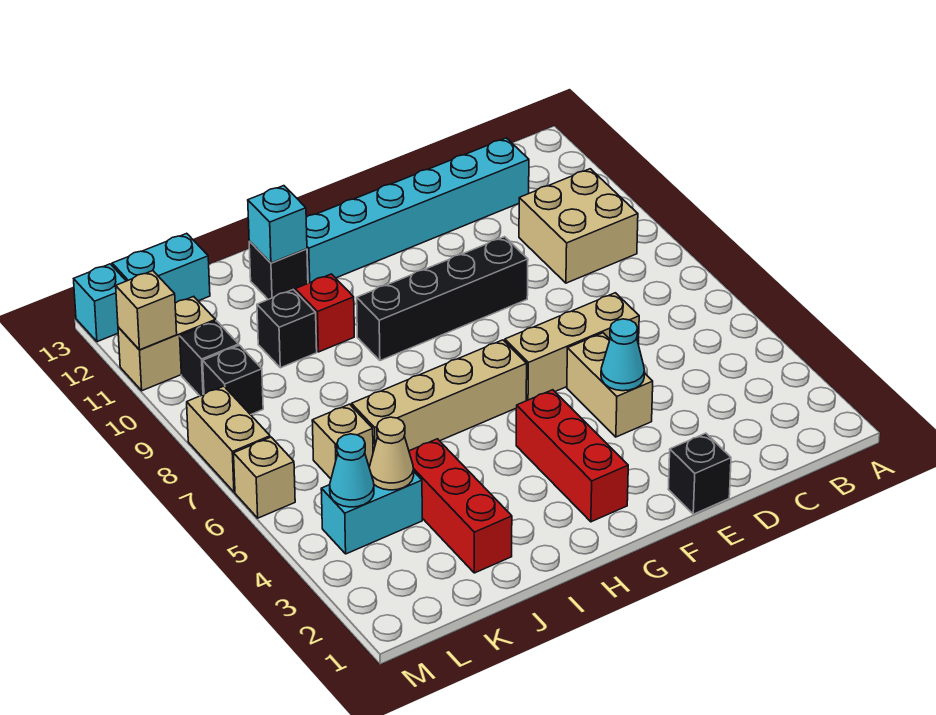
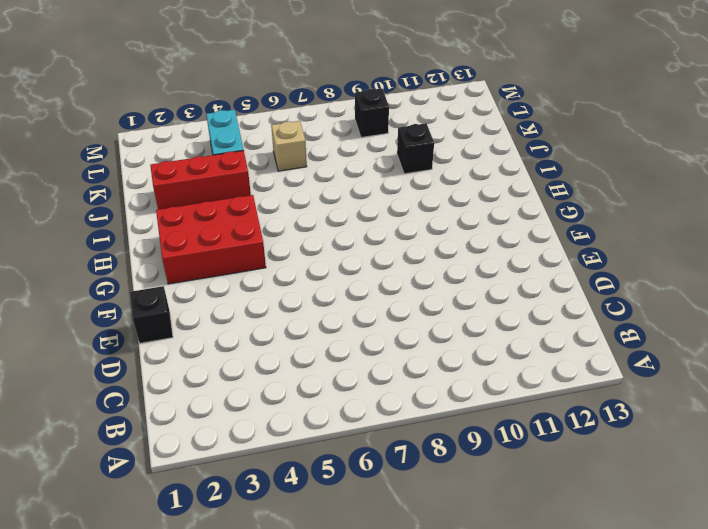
red brick G2:H4 level 1 -> red brick G2:G4 level 1
none -> tan brick B9:C10 level 1
none -> cyan brick C12:H12 level 1
none -> tan brick D6:F6 level 1

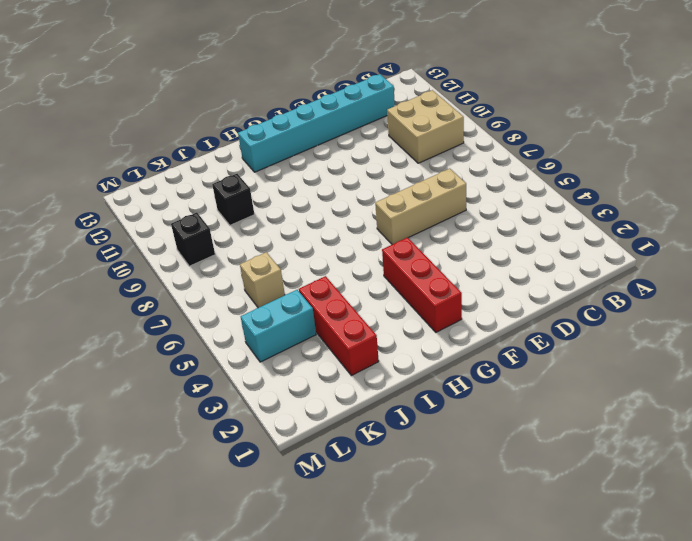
none -> black brick E1 level 1
none -> tan brick E4:E5 level 1
none -> black brick E9:H9 level 1

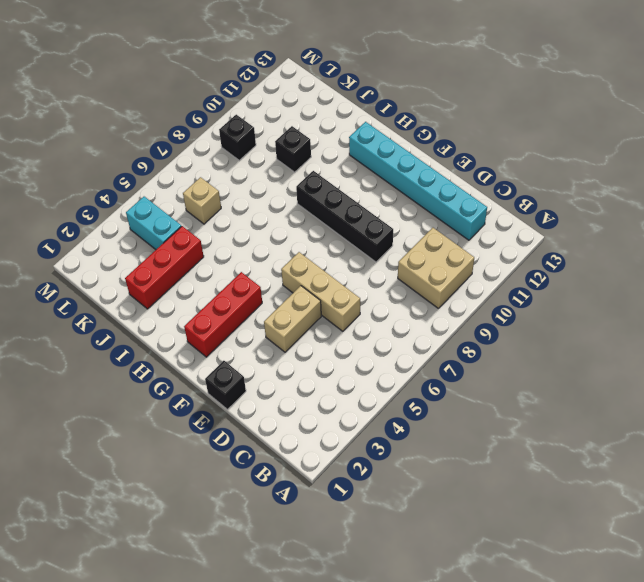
none -> tan brick G6:J6 level 1
none -> red brick I10 level 1
none -> black brick I12 level 1

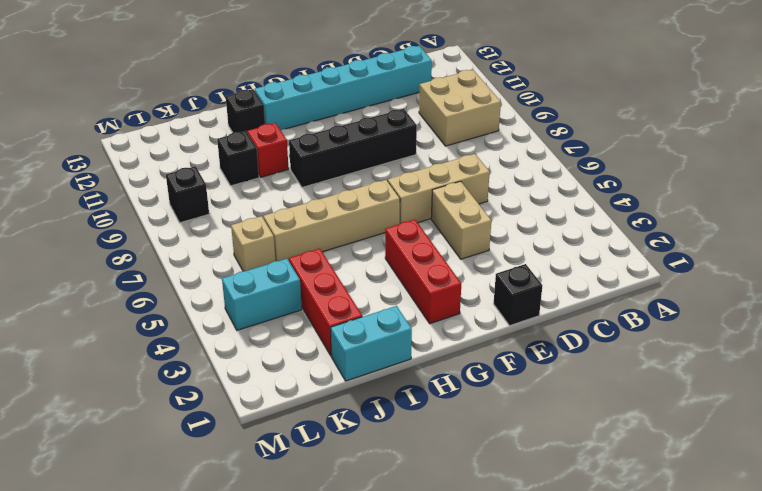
cyan brick I1:J1 level 1 -> cyan brick K13:L13 level 1
none -> black brick L10 level 1
none -> tan brick L11:M11 level 1
none -> tan brick M6 level 1

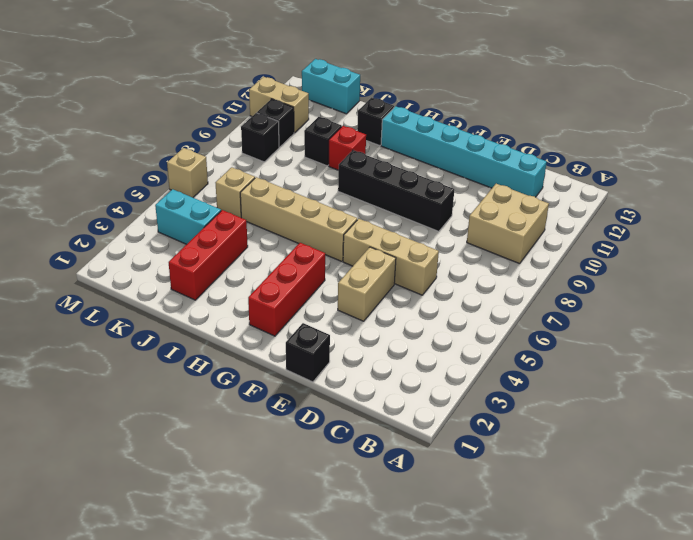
none -> tan brick M7:M8 level 1
none -> cyan brick M13 level 1
none -> cyan cone E4 level 2

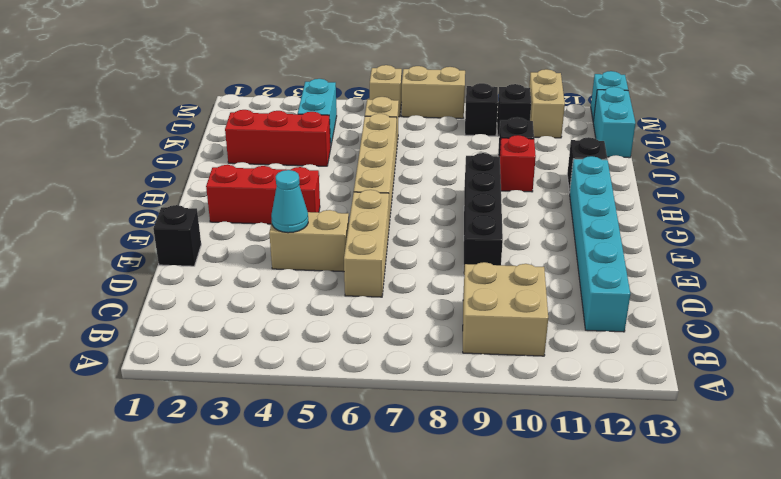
none -> cyan brick I12 level 2
none -> tan cone K4 level 2
none -> cyan cone L4 level 2

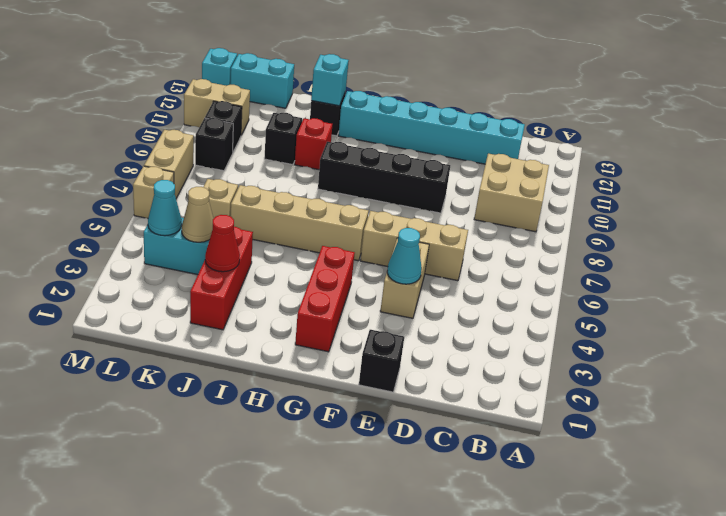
red cone J3 level 2 -> none
none -> tan brick M11 level 2

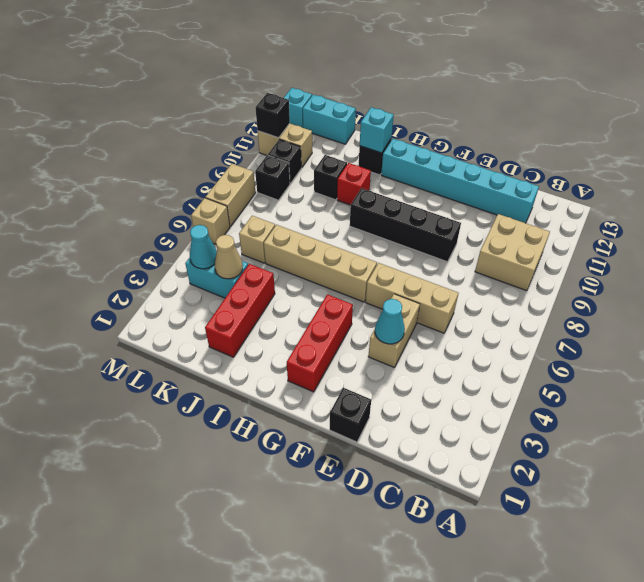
black brick M11 level 2 -> tan brick M11 level 2

